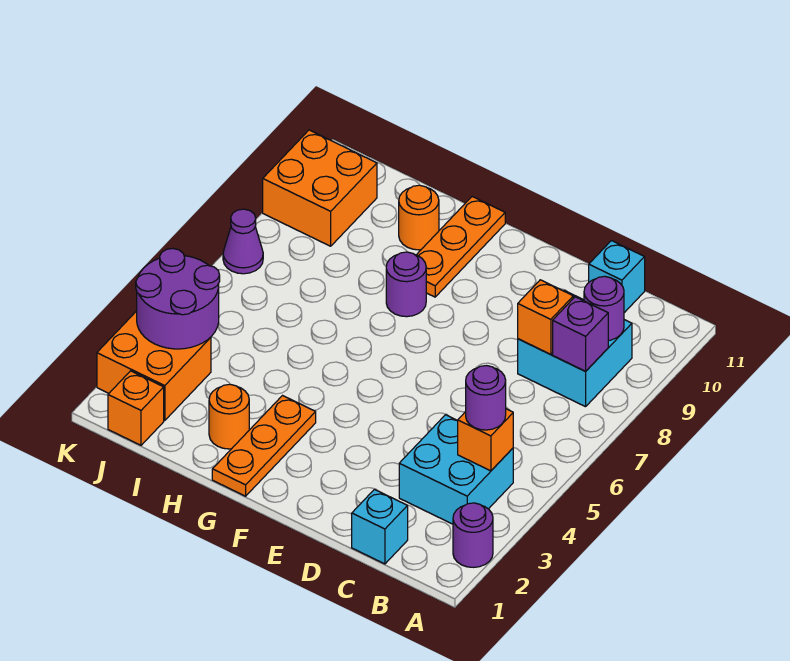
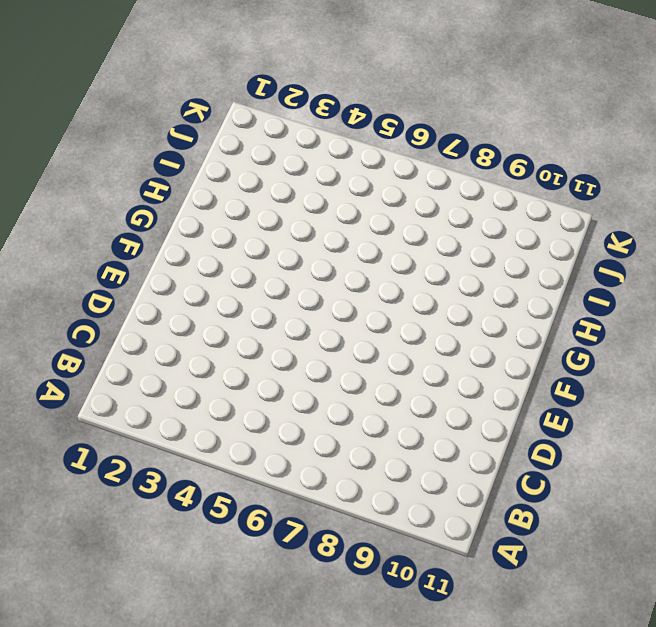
none -> purple round brick A2 level 1
none -> cyan brick B3:C4 level 1
none -> cyan brick B8:C9 level 1

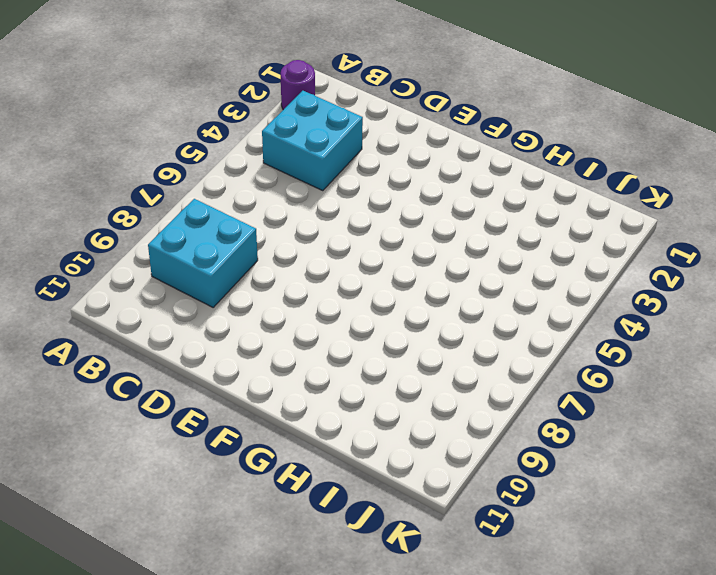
none -> cyan brick C1 level 1
none -> cyan brick C11 level 1
none -> orange plate G1:G3 level 1

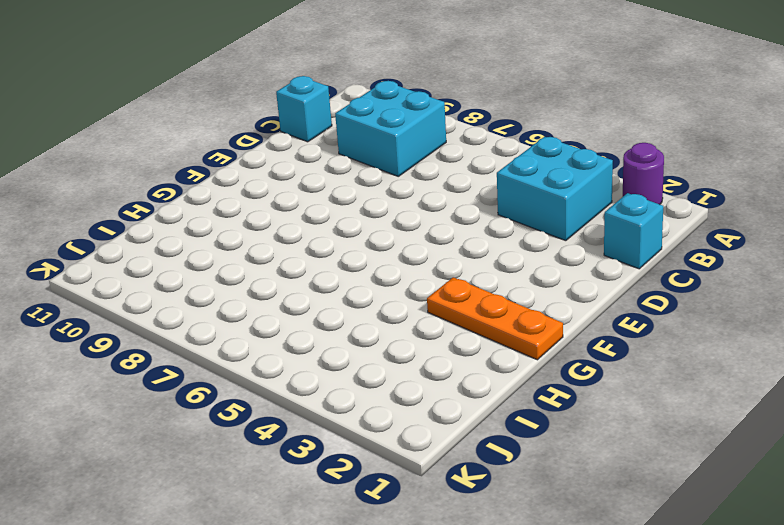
none -> purple round brick G8 level 1
none -> orange plate G9:G11 level 1
none -> orange round brick H2 level 1

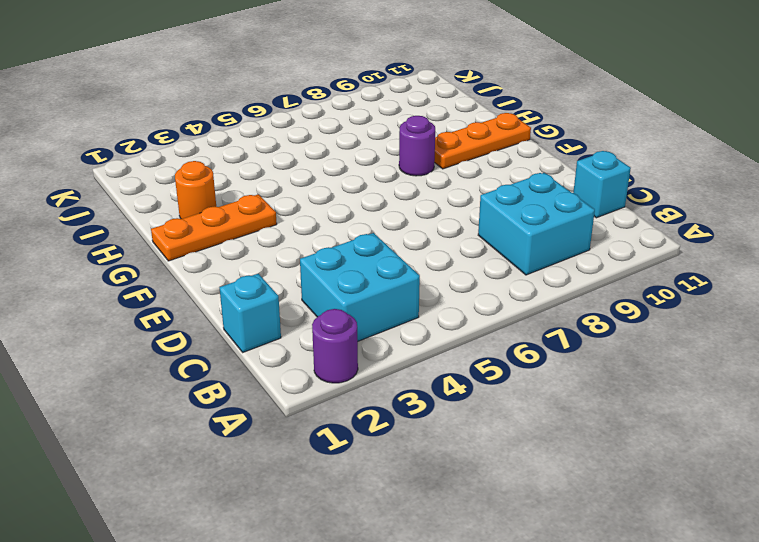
none -> orange round brick H10 level 1
none -> orange brick J1 level 1
none -> orange brick J2:K3 level 1

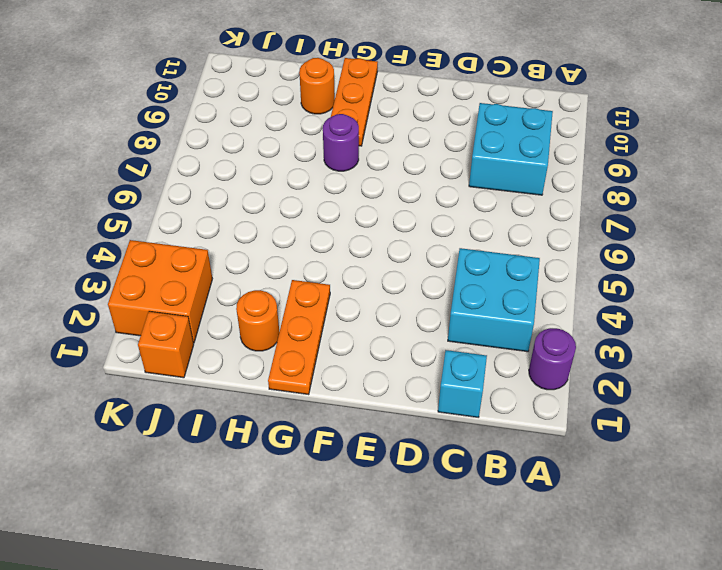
none -> cyan brick C11 level 1
none -> orange brick J9:K10 level 1
none -> purple cone K7 level 1

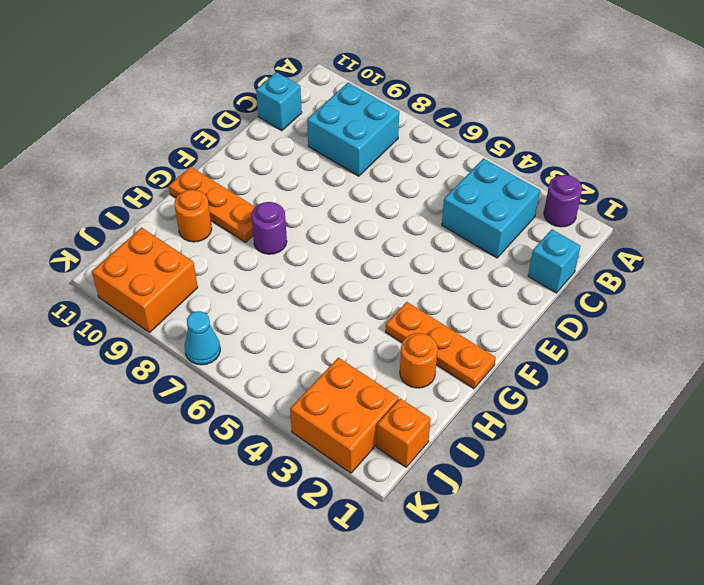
cyan cone K7 level 1 -> purple cone K7 level 1
none -> orange brick B4 level 2
none -> purple brick B8 level 2
none -> purple round brick B9 level 2

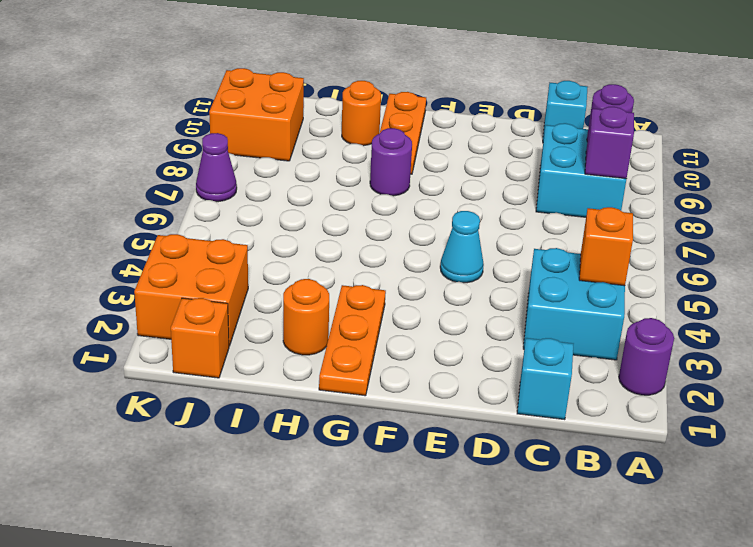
cyan cone E5 level 1 -> none
none -> orange brick C8 level 2
none -> purple round brick J3:K4 level 2
none -> purple round brick B4 level 3

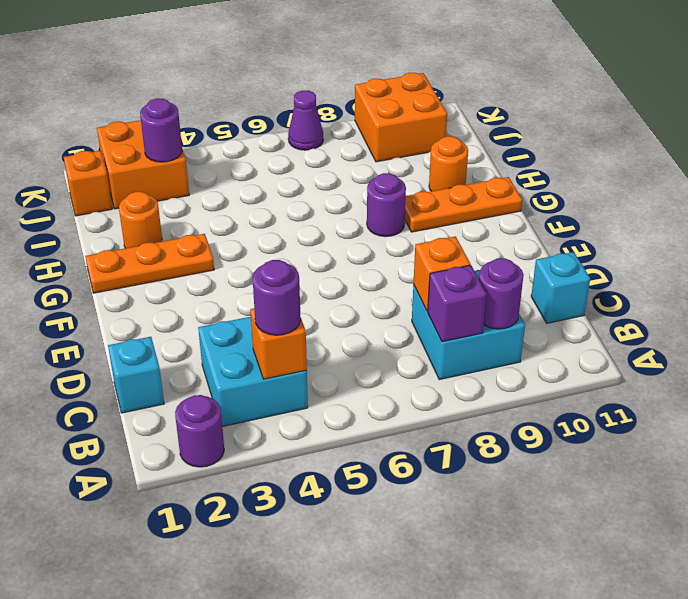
purple round brick J3 level 2 -> purple round brick J3:K4 level 2

